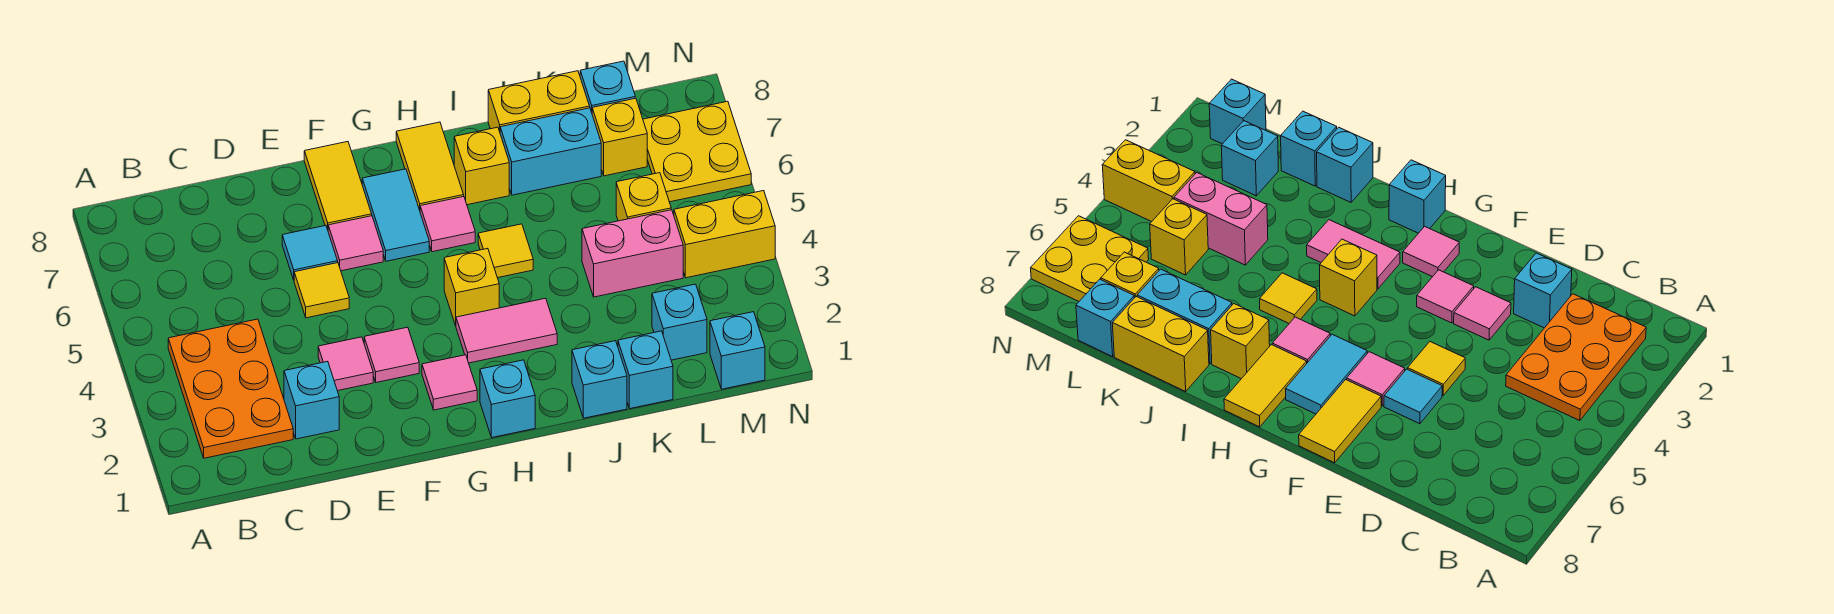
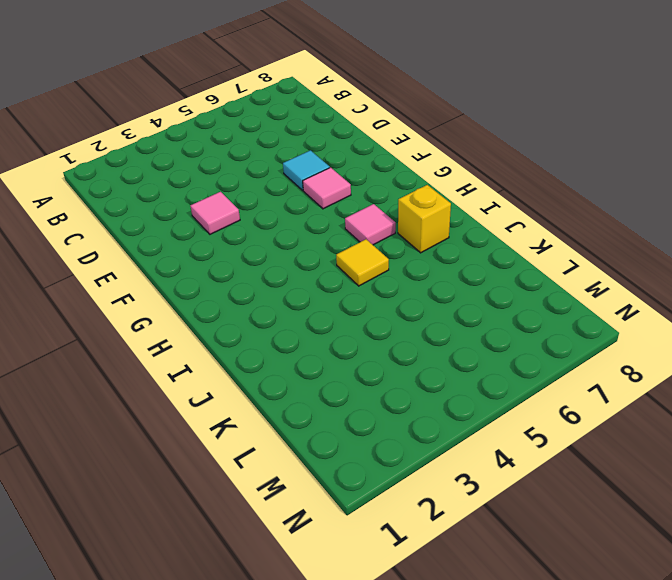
none -> orange plate B2:C4 level 1
none -> cyan brick D2 level 1
none -> yellow tile E5 level 1

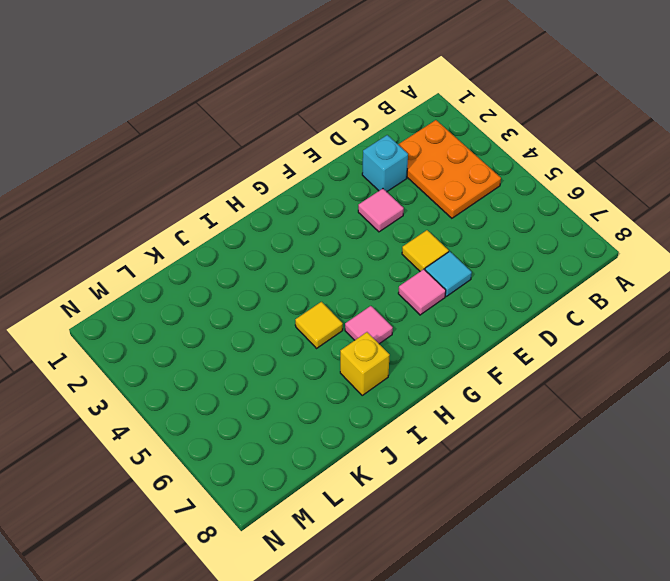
none -> pink tile F3 level 1
none -> yellow tile F7:F8 level 1
none -> pink tile G2 level 1

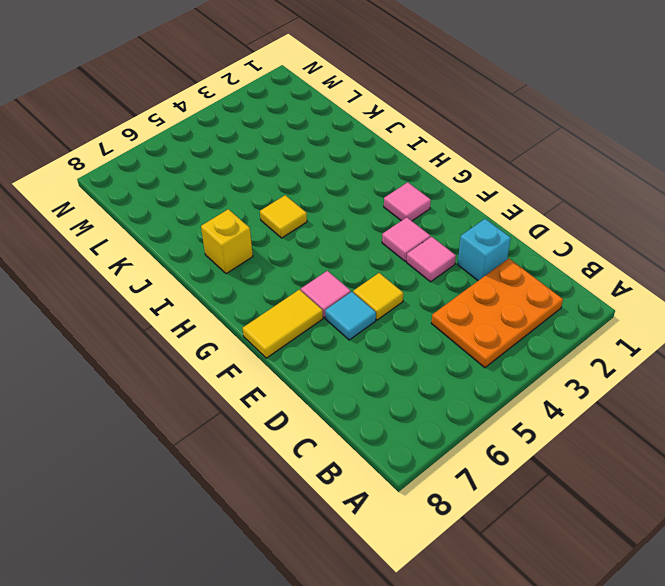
none -> cyan tile G6:G7 level 1
none -> cyan brick H1 level 1
none -> pink tile H3:I3 level 1

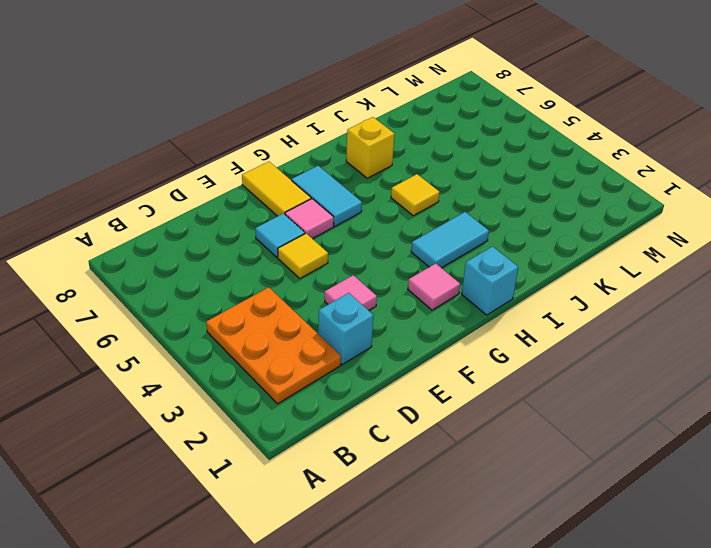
cyan tile H3:I3 level 1 -> pink tile H3:I3 level 1
none -> pink tile F3 level 1
none -> yellow brick H4 level 1
none -> pink tile H6 level 1

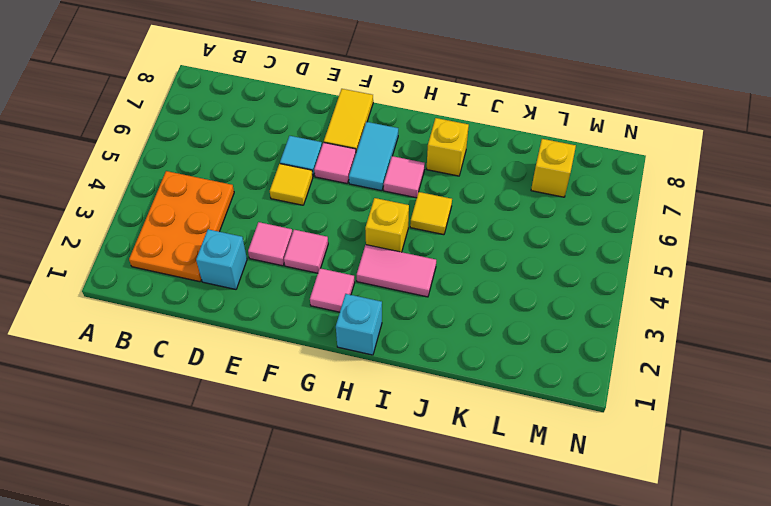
none -> yellow tile H7:H8 level 1
none -> cyan brick J1 level 1
none -> cyan brick J7:K7 level 1

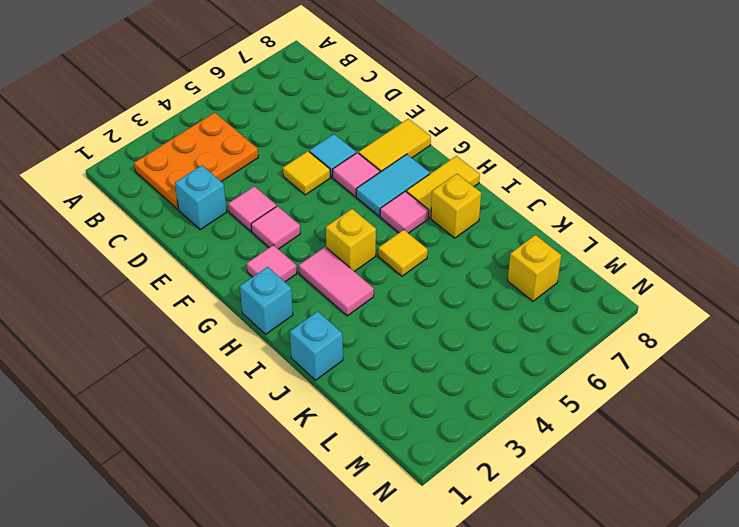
none -> cyan brick J7:K7 level 1
none -> yellow brick J8:K8 level 1
none -> cyan brick K1 level 1

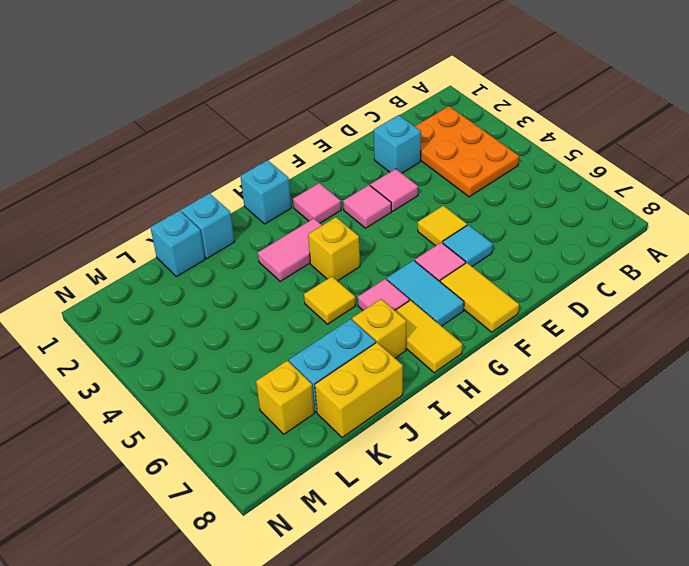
none -> pink brick K4:L4 level 1
none -> cyan brick L2 level 1
none -> yellow brick L5 level 1

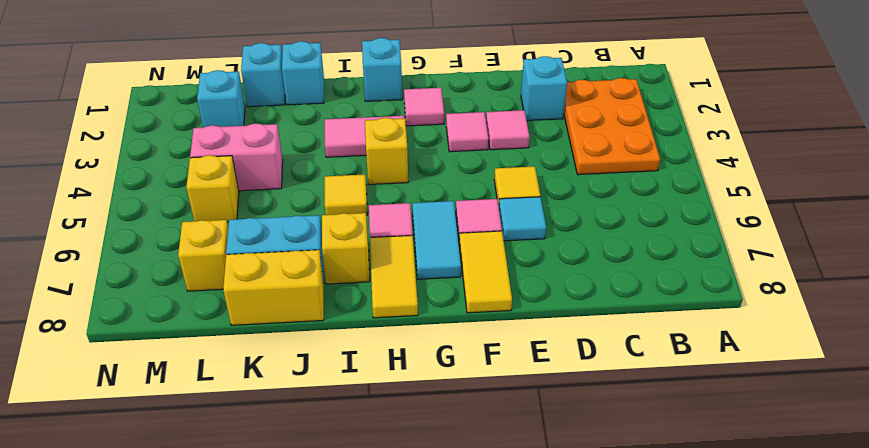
none -> cyan brick L8 level 1
none -> cyan brick M1 level 1
none -> yellow brick M4:N4 level 1

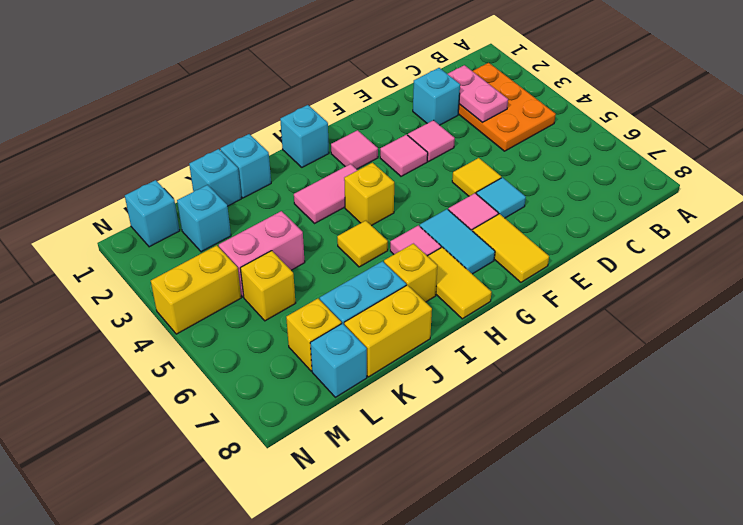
pink plate C2:C3 level 2 -> none
none -> yellow plate M6:N7 level 1

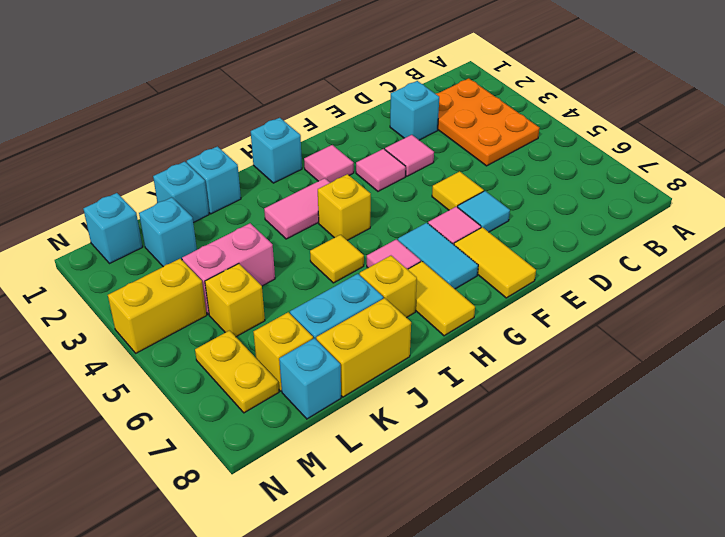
yellow plate M6:M7 level 1 -> yellow plate M6:N7 level 1

